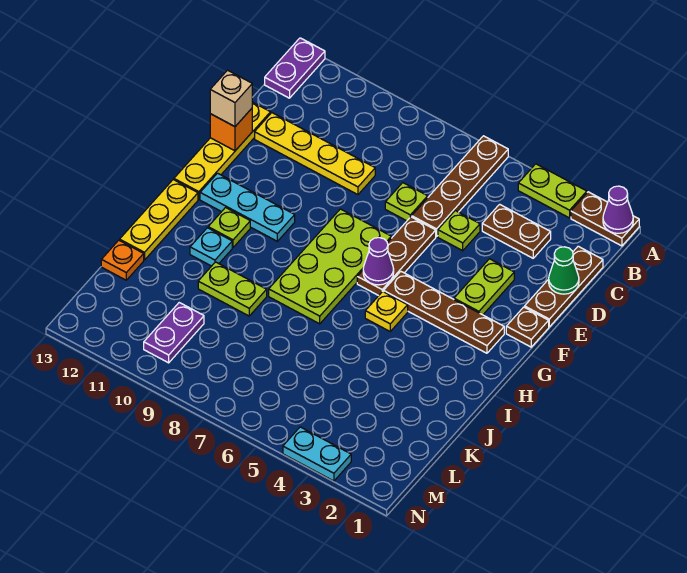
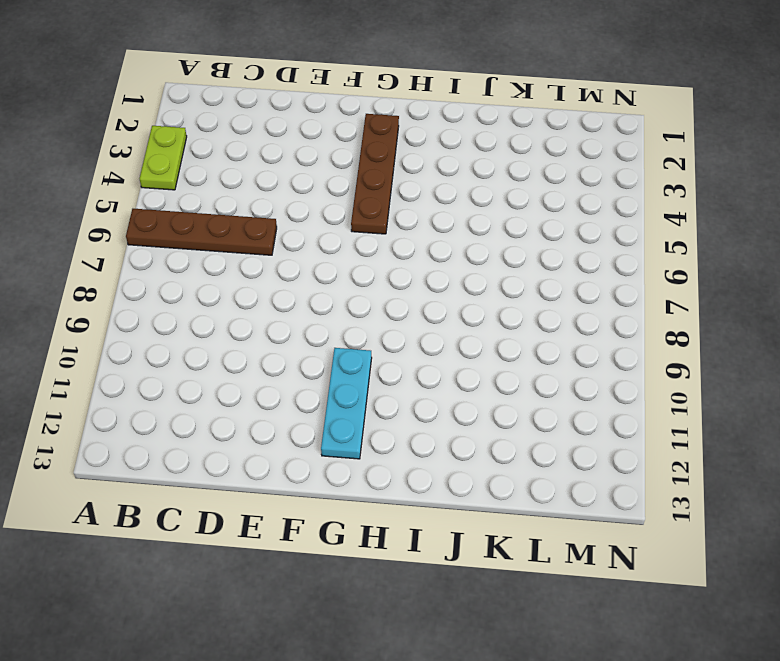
none -> brown plate A1:A2 level 1
none -> purple plate A13:B13 level 1
none -> brown plate C1:E1 level 1

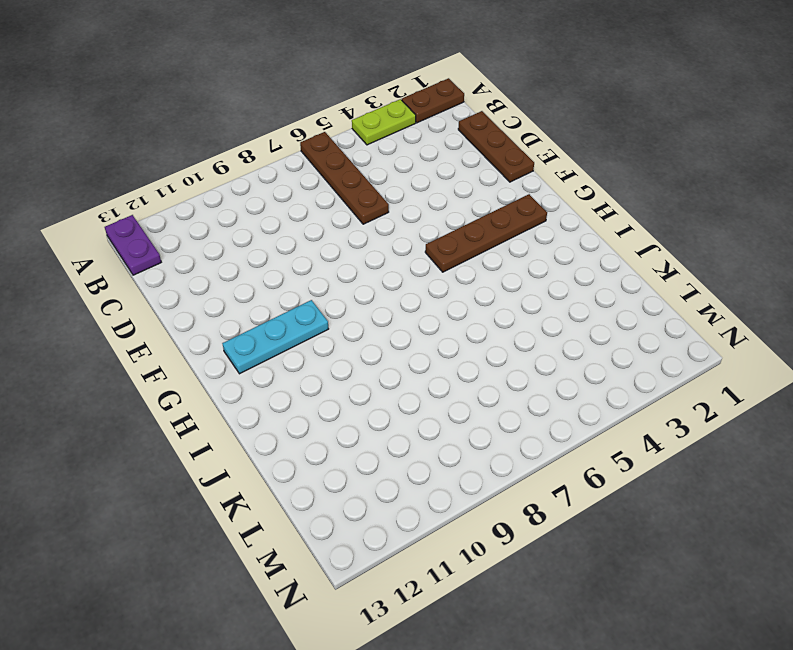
none -> brown plate C3:C4 level 1
none -> lime plate D5 level 1
none -> lime plate D7 level 1

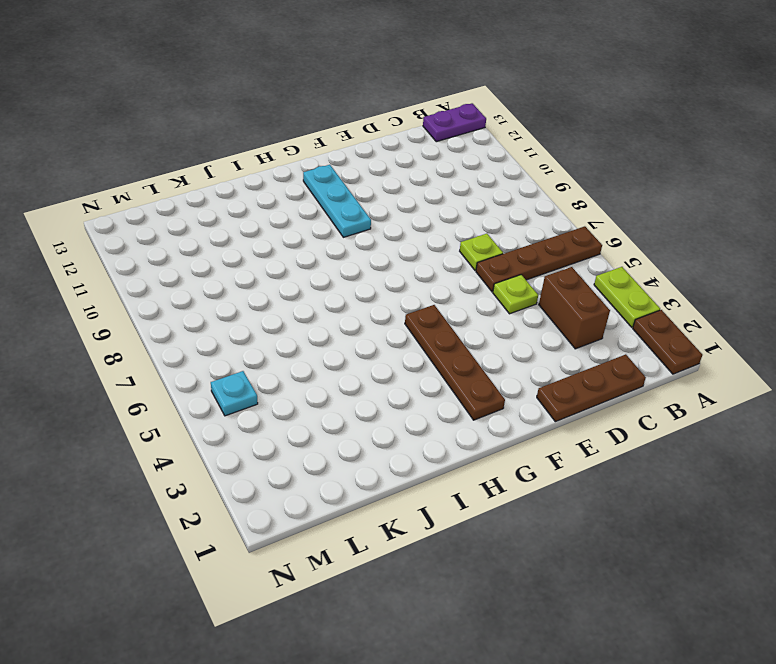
brown brick C3:C4 level 1 -> brown plate C3:C4 level 1
cyan plate M5 level 1 -> cyan plate I11 level 1
none -> yellow plate D9:D12 level 1
none -> yellow plate D13:G13 level 1
none -> lime plate E3:F3 level 1

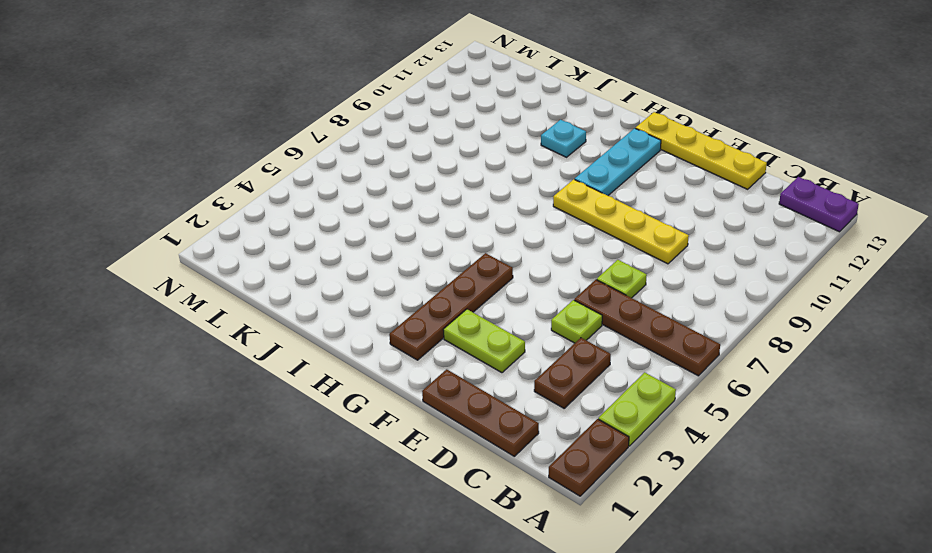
yellow plate D9:G9 level 1 -> yellow plate D9:D12 level 1
none -> brown plate E6:G6 level 1
none -> brown plate F1 level 1
none -> lime plate F7:I8 level 1

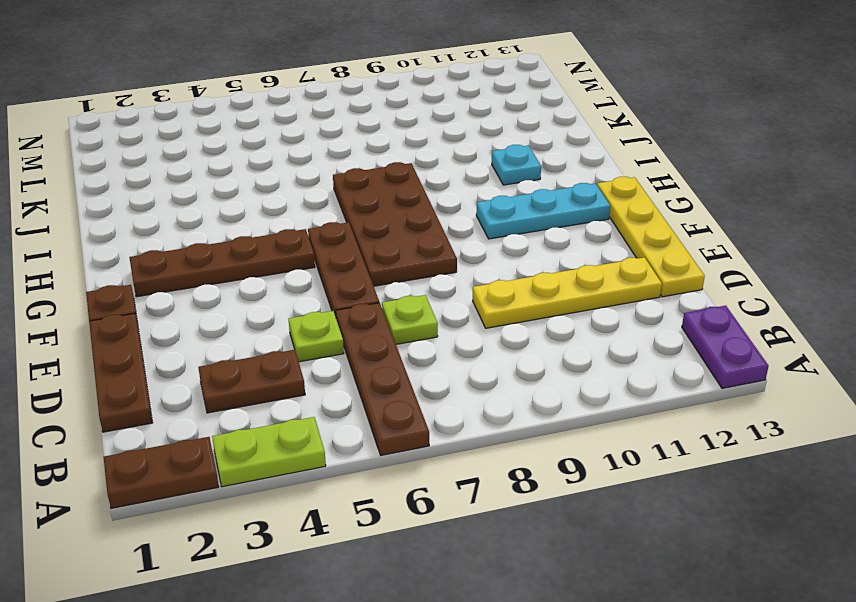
brown plate F7:I8 level 1 -> lime plate F7:I8 level 1
none -> lime plate E3:F3 level 1
none -> yellow plate H5 level 1
none -> lime plate H11 level 1

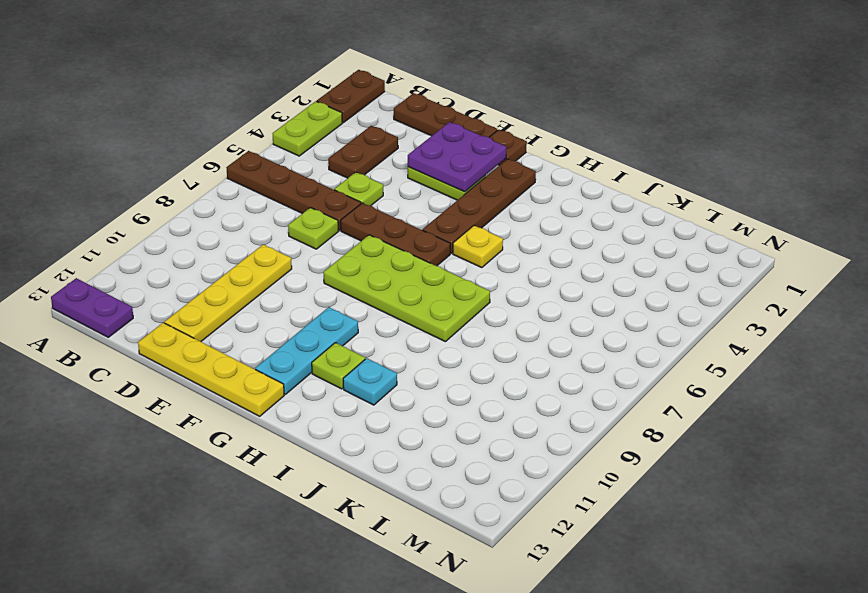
purple plate E2:F3 level 2 -> none
none -> yellow plate H13:J13 level 1
none -> lime plate J9:J10 level 1
none -> orange plate K13 level 1

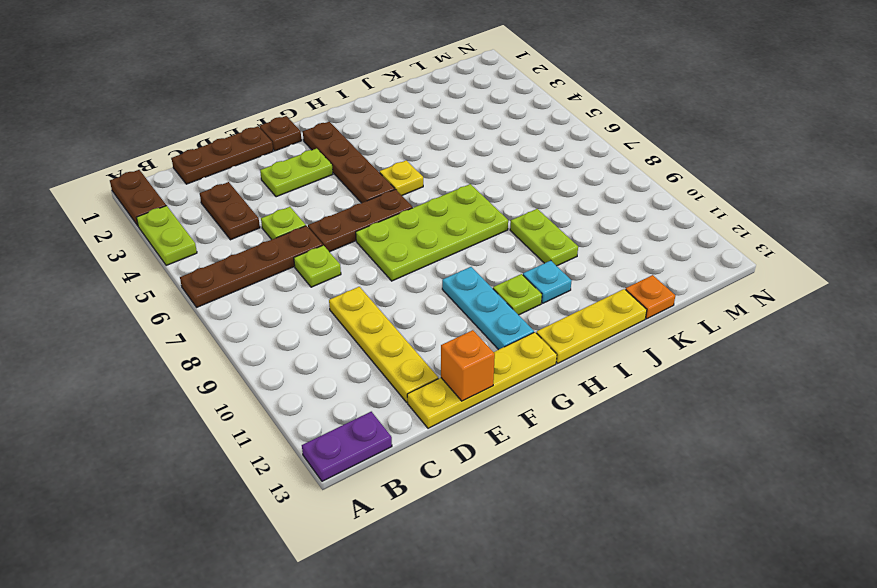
none -> purple plate L10:M10 level 1
none -> cyan plate N3:N4 level 1
none -> purple cone A1 level 2

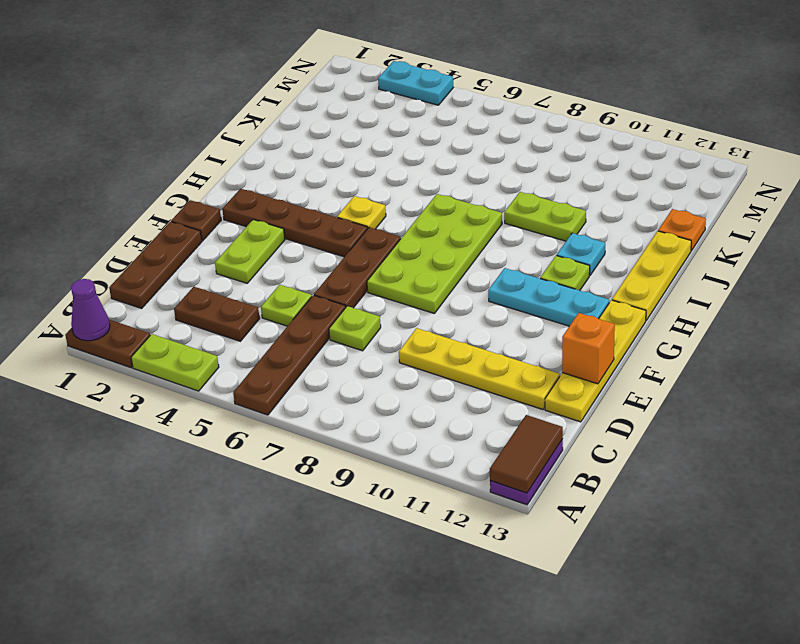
brown tile A13:B13 level 2 -> none
none -> purple plate L10:M10 level 1
none -> green cone D1 level 2
none -> purple cone G6 level 2

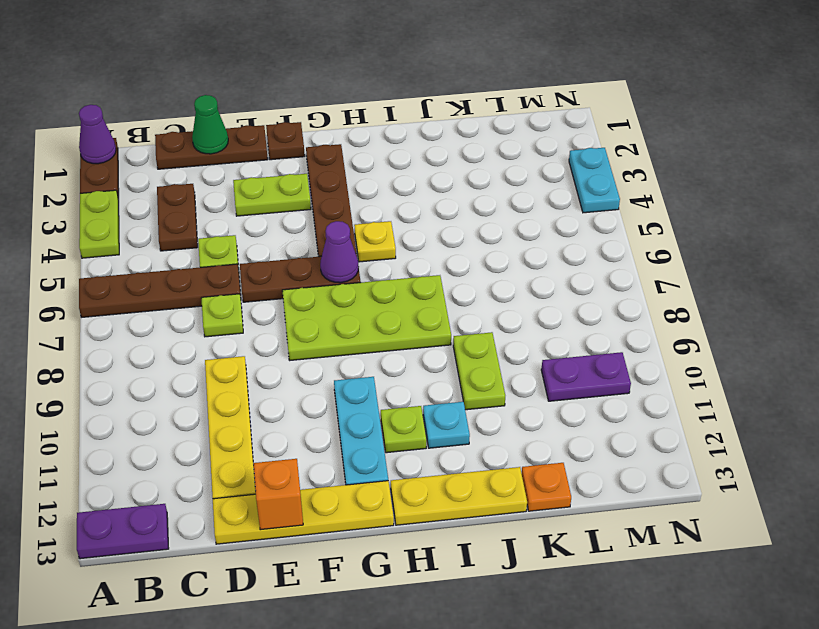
none -> tan brick E13 level 3

